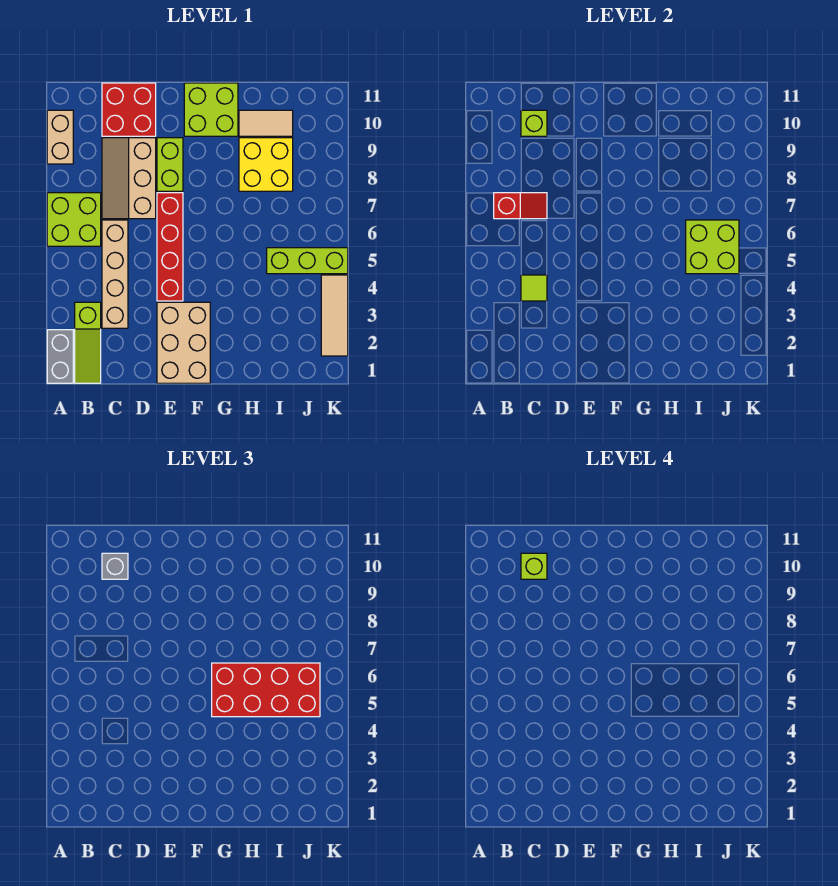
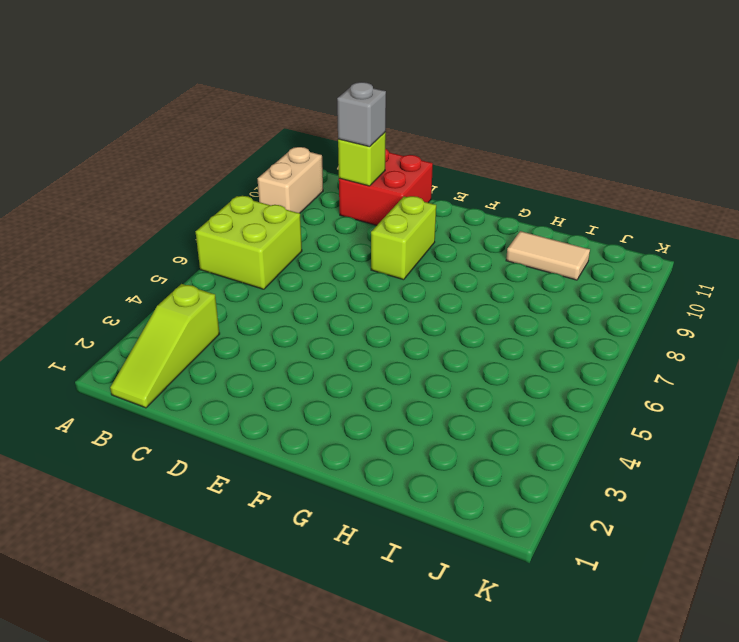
none -> grey brick A1:A2 level 1
none -> tan brick C3:C6 level 1
none -> tan slope C7:D9 level 1 top D

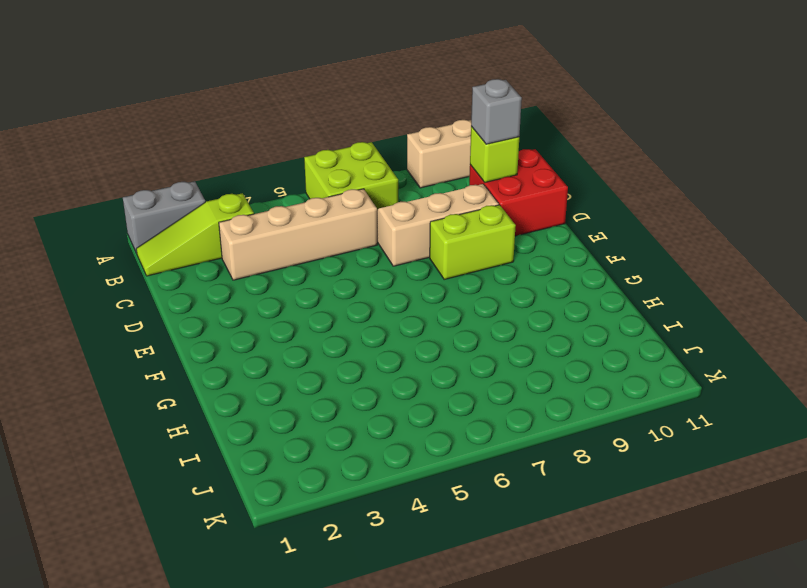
none -> tan brick E1:F3 level 1
none -> red brick E4:E7 level 1
none -> lime brick F10:G11 level 1

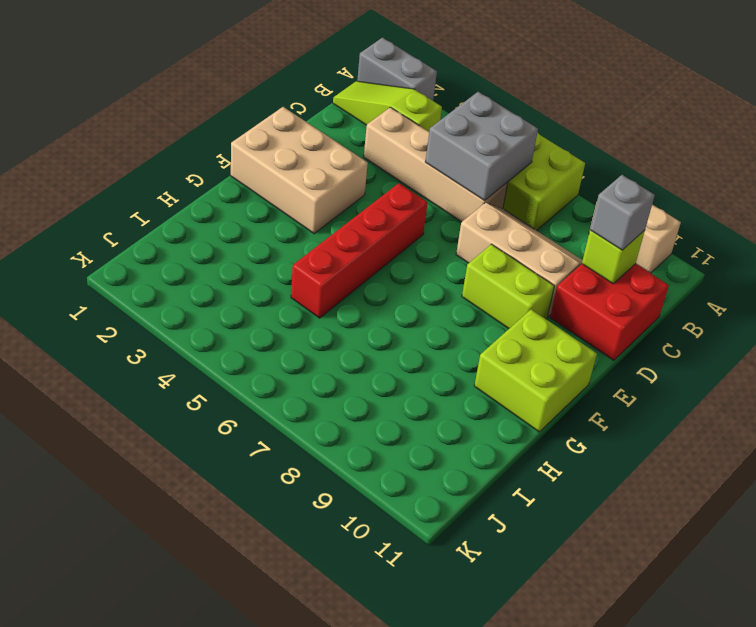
grey brick B5:C6 level 2 -> none
red brick E5:H5 level 1 -> red brick E4:E7 level 1
none -> yellow brick H8:I9 level 1
none -> tan tile H10:I10 level 1
none -> lime brick I5:K5 level 1

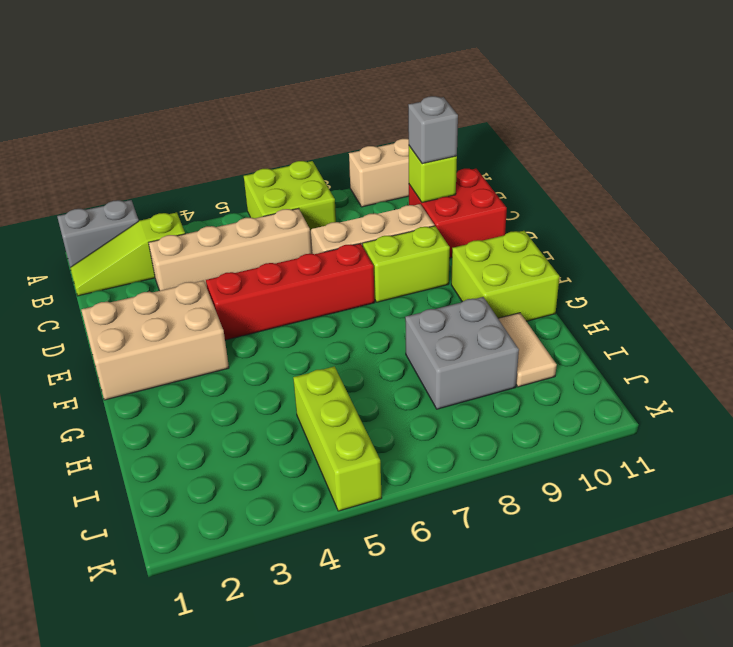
grey brick H8:I9 level 1 -> yellow brick H8:I9 level 1
none -> tan tile K2:K4 level 1
none -> red slope B7:C7 level 2 top B
none -> lime tile C4 level 2

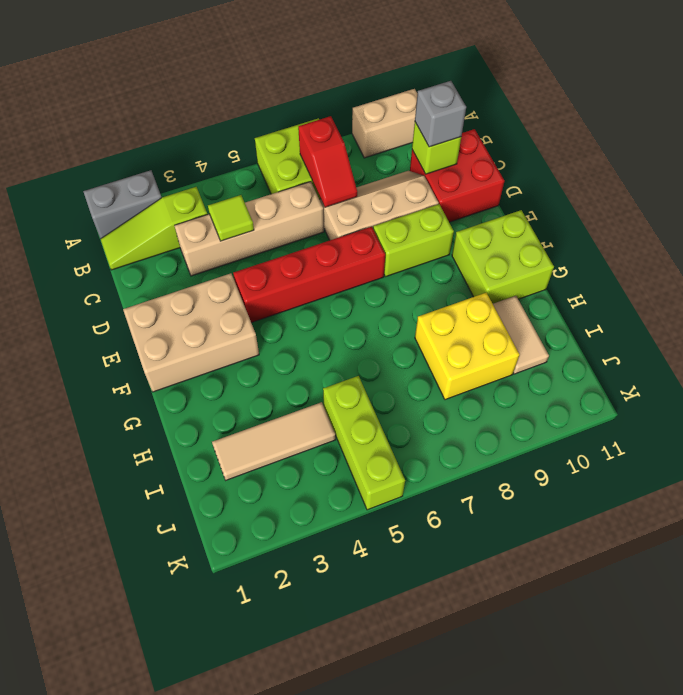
tan tile I2:I4 level 1 -> tan tile K2:K4 level 1
none -> lime brick I5:J6 level 2
none -> red brick G5:J6 level 3
none -> lime brick C10 level 4

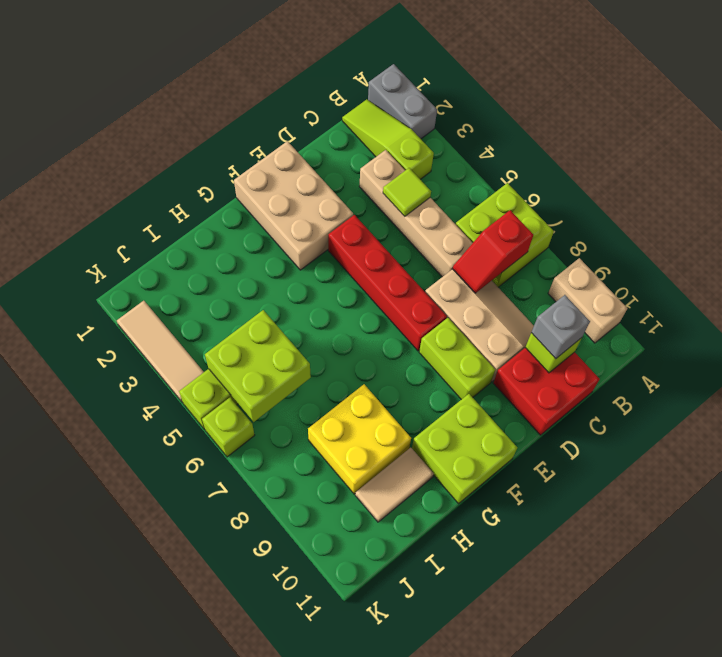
lime brick K6 level 1 -> lime brick C10 level 4
none -> red brick G5:J6 level 3

